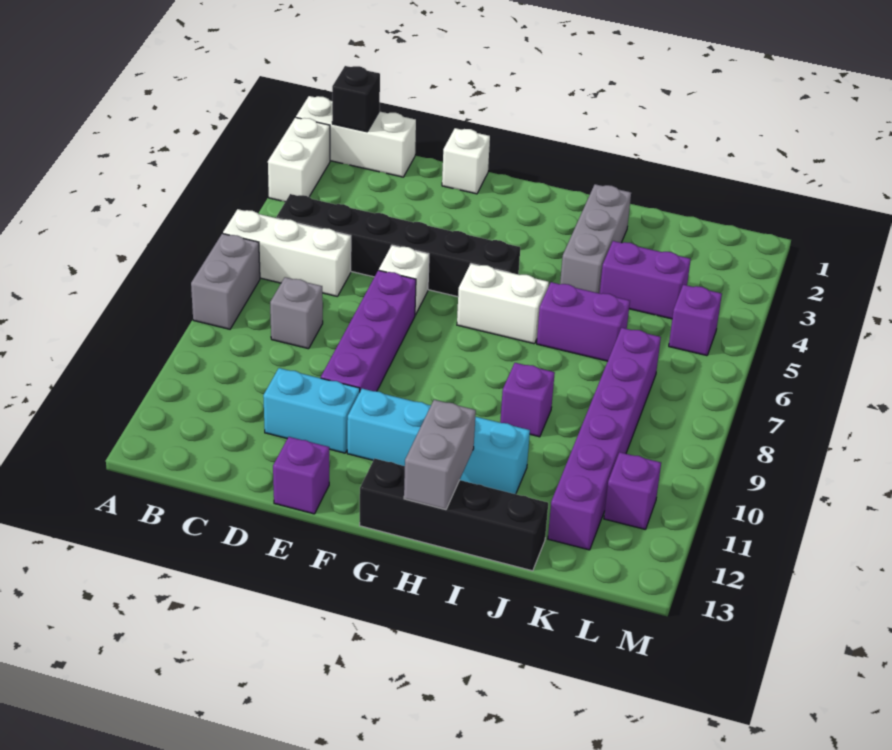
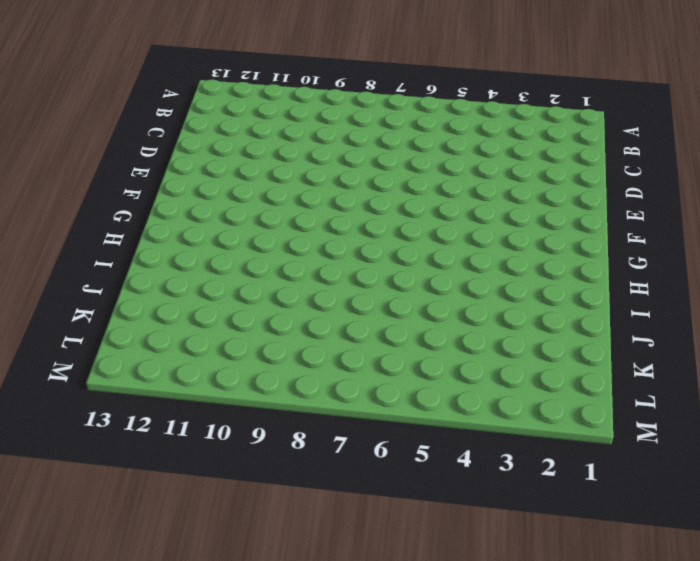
none -> white brick A1:C1 level 1
none -> white brick A2:A3 level 1
none -> white brick A6:C6 level 1

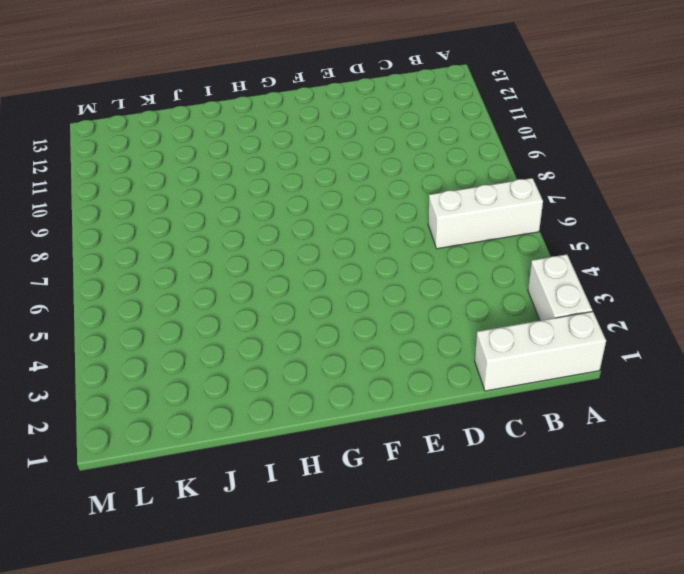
none -> grey brick A7:A8 level 1
none -> black brick B5:G5 level 1
none -> grey brick C8 level 1

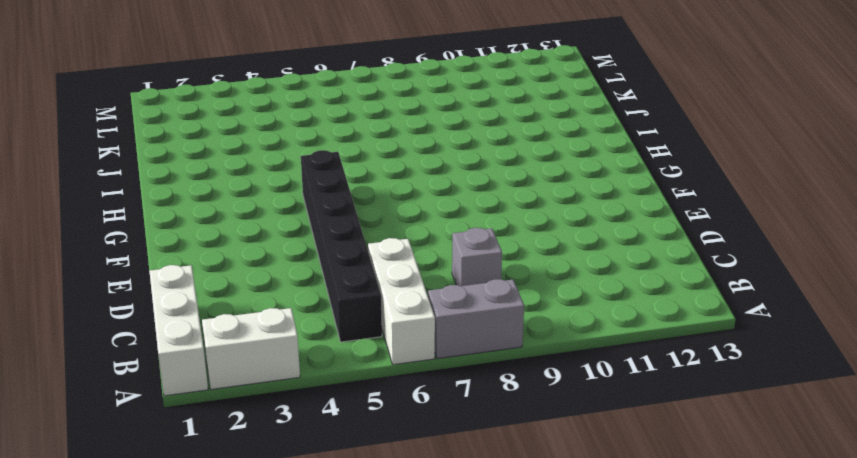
none -> cyan brick D11:E11 level 1
none -> white brick E1 level 1
none -> white brick E6 level 1

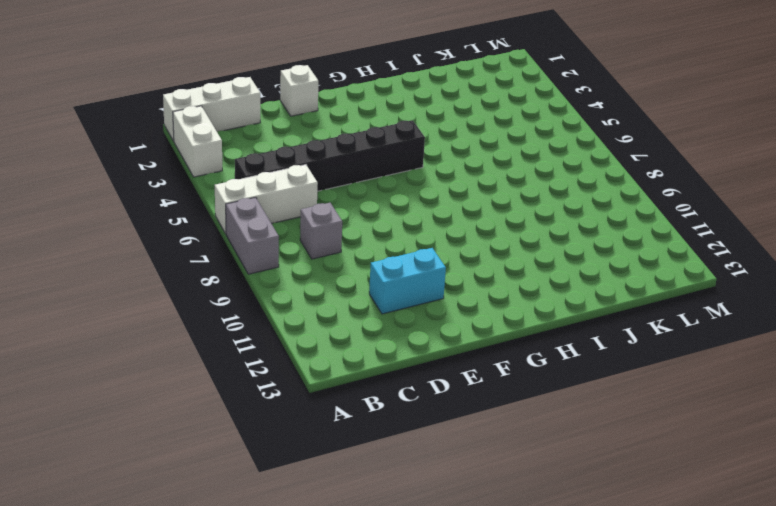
none -> white brick E6 level 1
none -> purple brick E7:E10 level 1
none -> purple brick E13 level 1

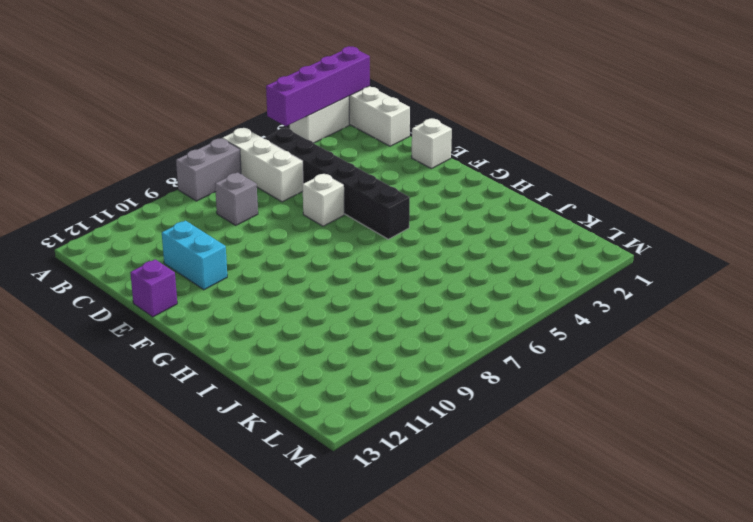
purple brick A1:A4 level 2 -> purple brick E7:E10 level 1
none -> cyan brick F11:I11 level 1
none -> white brick G6:H6 level 1
none -> black brick G13:J13 level 1

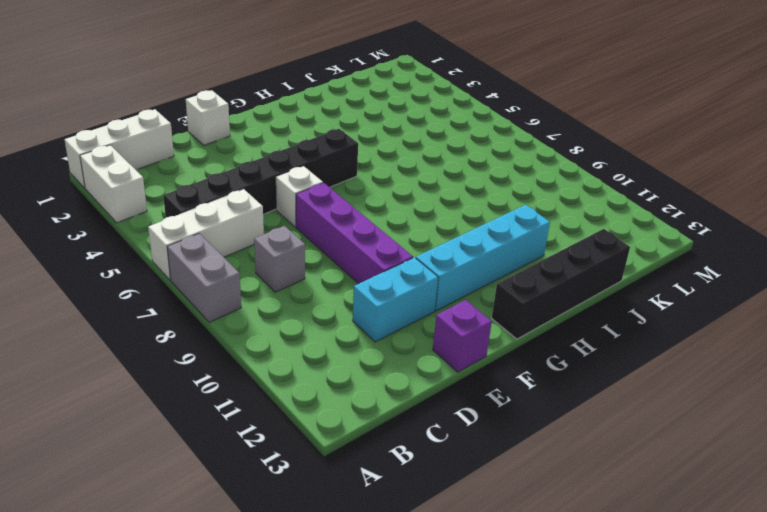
none -> white brick G6:H6 level 1
none -> grey brick I2:I4 level 1
none -> purple brick I6:J6 level 1

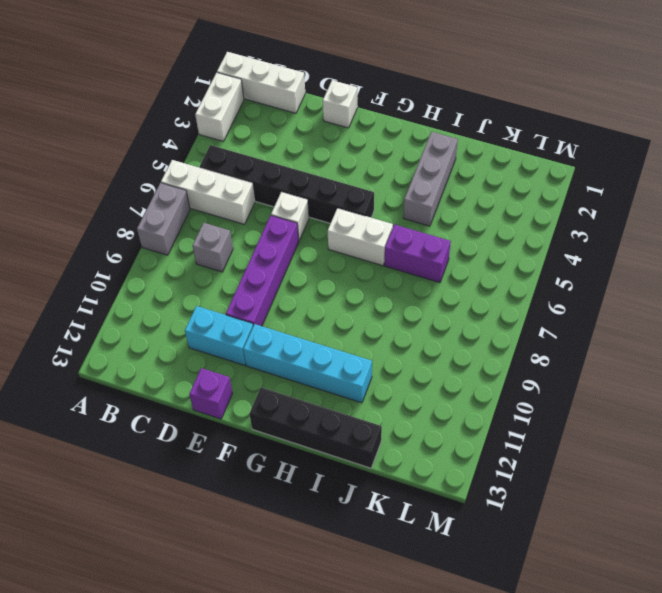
none -> purple brick I9 level 1
none -> purple brick J4:K4 level 1
none -> purple brick K7:K12 level 1

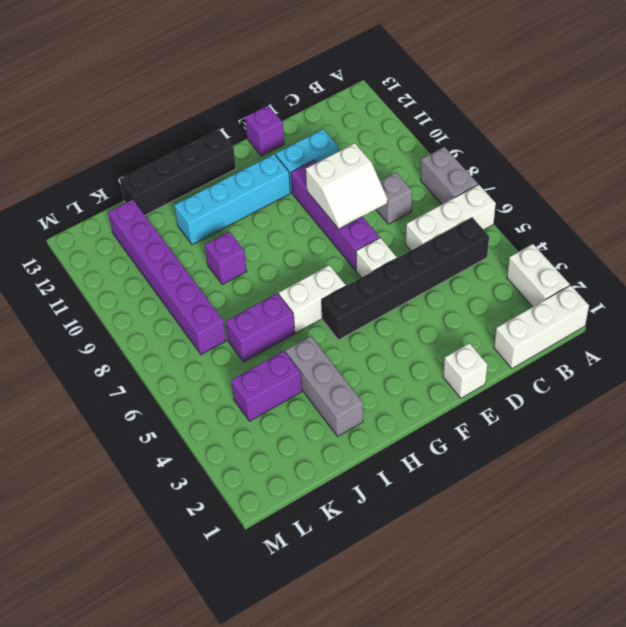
white slope D8:E9 level 2 top 9 -> none
none -> purple brick L5 level 1
none -> purple brick L11 level 1
none -> black brick B1 level 2

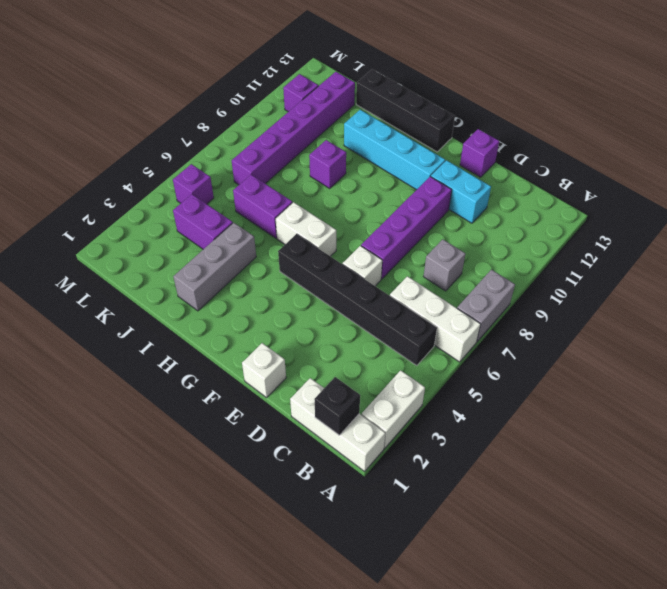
none -> grey brick H12:H13 level 2

